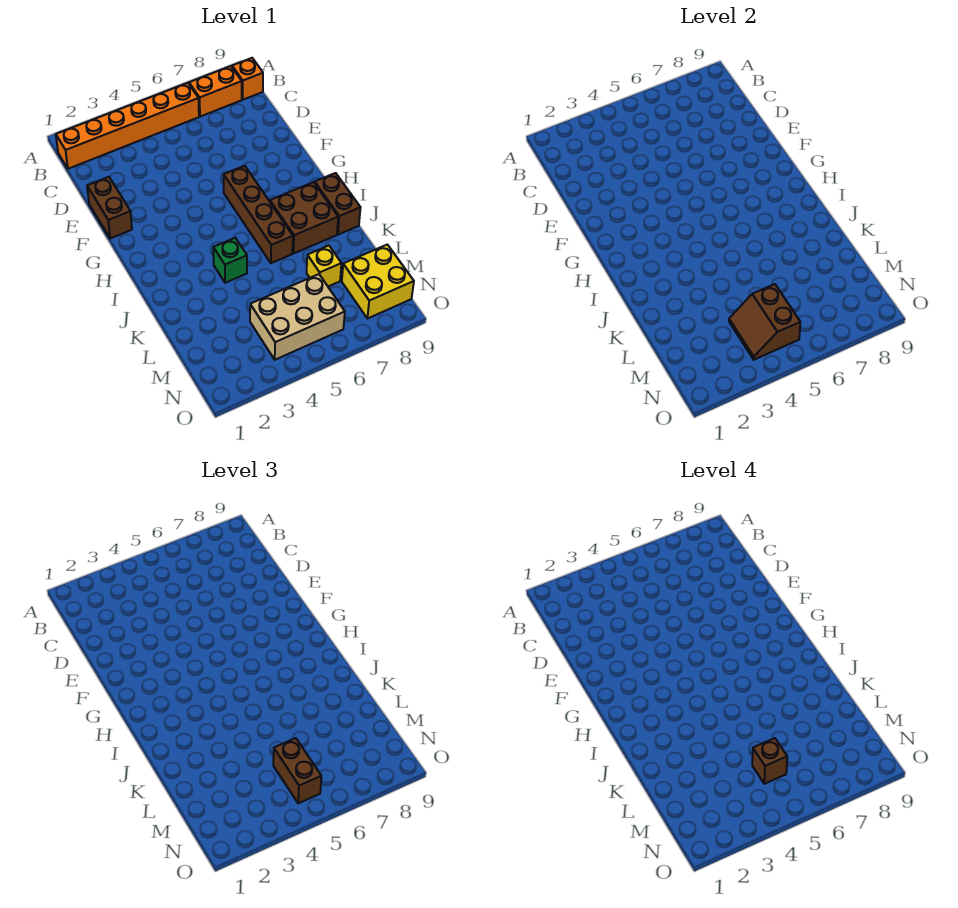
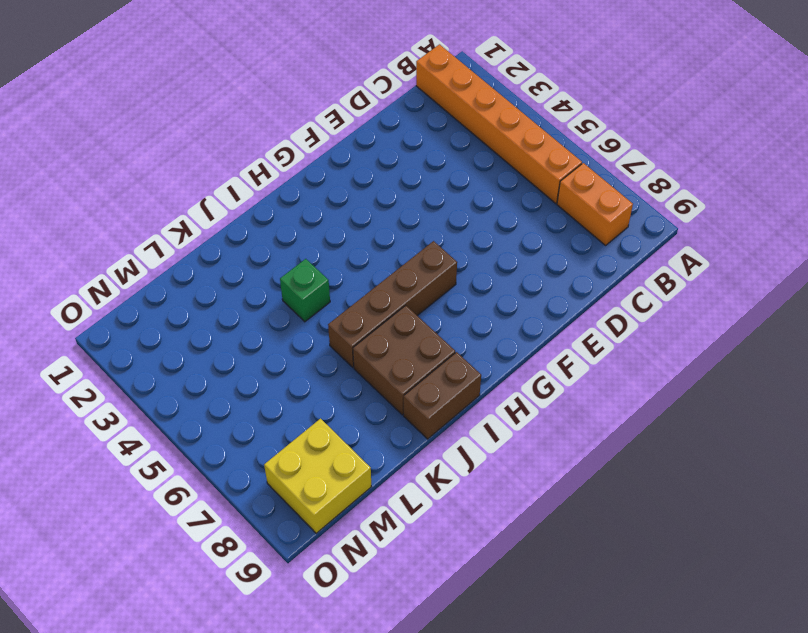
none -> orange brick B9 level 1
none -> brown brick E1:F1 level 1
none -> yellow brick L7 level 1

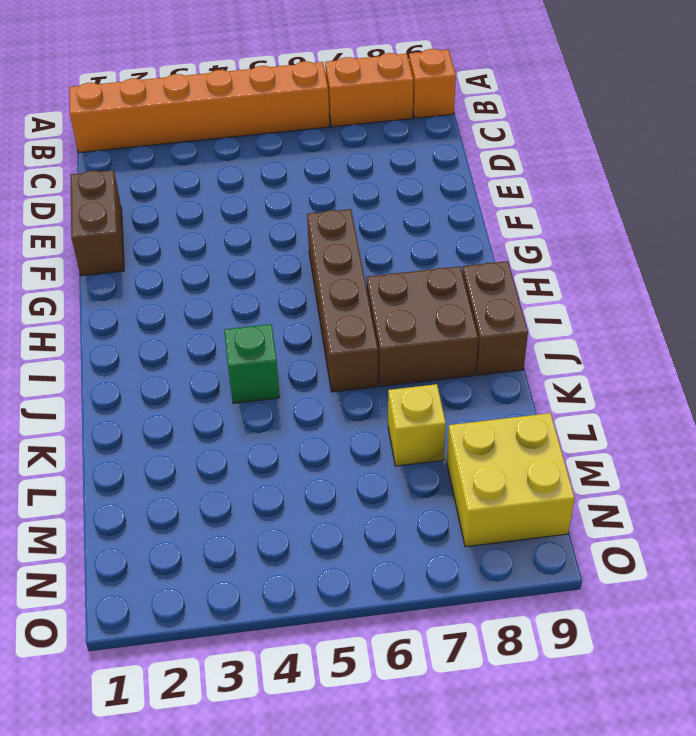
none -> tan brick M4:N6 level 1
none -> brown slope M4:N5 level 2 top 5
none -> brown brick M5:N5 level 3

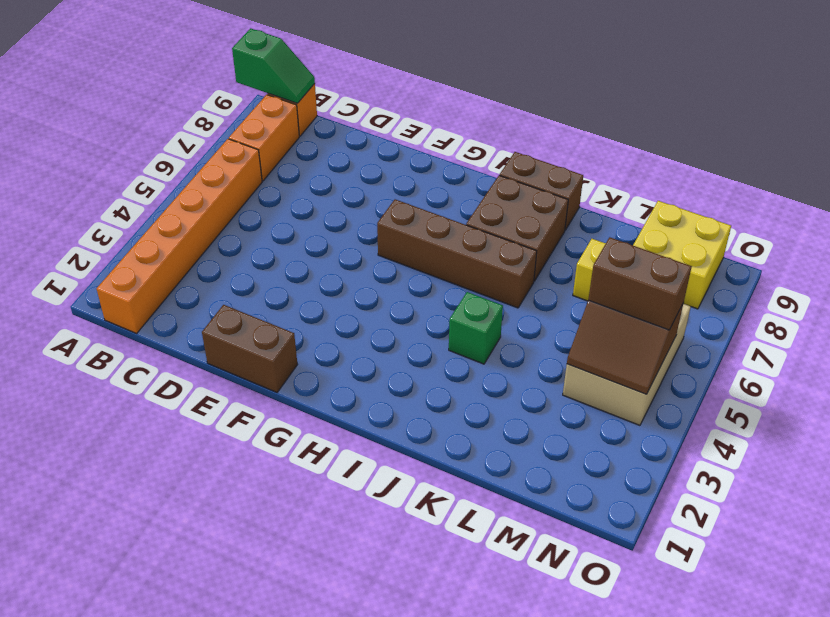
green slope A9:B9 level 2 top A -> none
none -> brown brick M5 level 4

